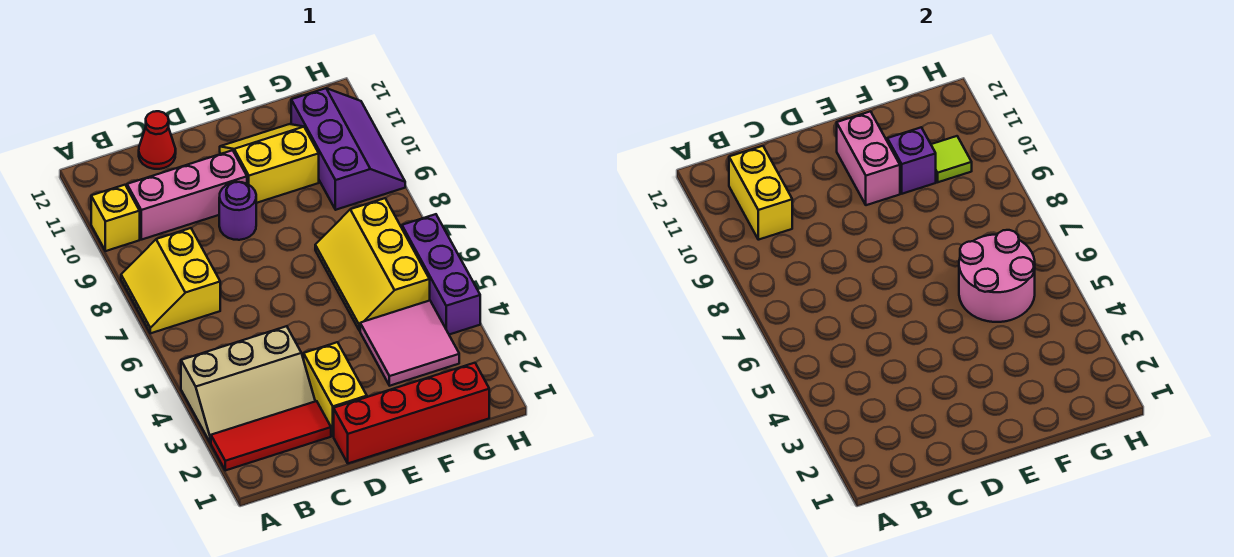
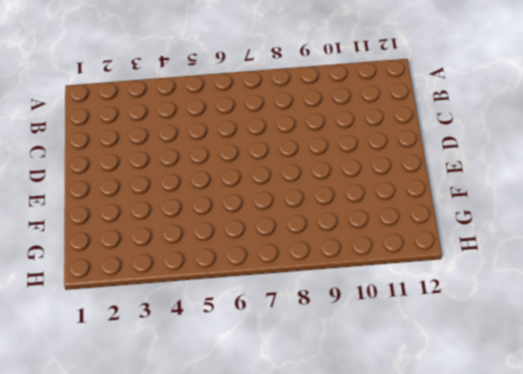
none -> red tile A2:C2 level 1
none -> tan slope A3:C4 level 1 top 4
none -> yellow slope A7:B8 level 1 top B

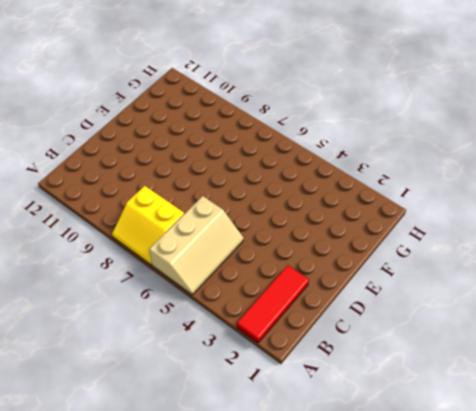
tan slope A5:C6 level 1 top 6 -> tan slope A3:C4 level 1 top 4
none -> yellow brick A10 level 1
none -> pink brick B10:D10 level 1
none -> red cone C12 level 1

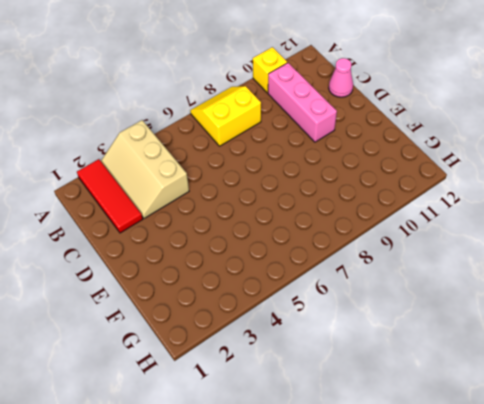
pink cone C12 level 1 -> red cone C12 level 1
none -> red brick D1:G1 level 1
none -> yellow brick D2:D3 level 1
none -> purple round brick D9 level 1

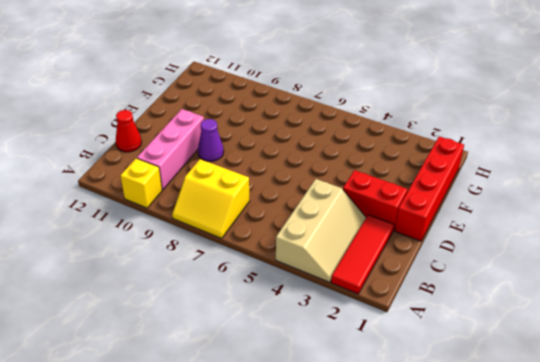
red brick D2:D3 level 1 -> yellow brick D2:D3 level 1
purple cone D9 level 1 -> purple round brick D9 level 1
none -> yellow slope E10:F11 level 1 top 10
none -> pink tile F3:G4 level 1
none -> yellow slope F5:G7 level 1 top G

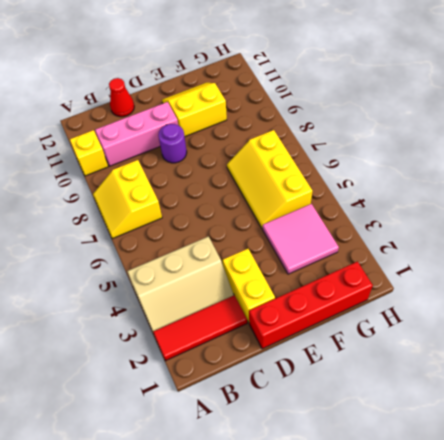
none -> purple slope G9:H11 level 1 top G
none -> purple brick H4:H6 level 1
none -> yellow brick B10:B11 level 2

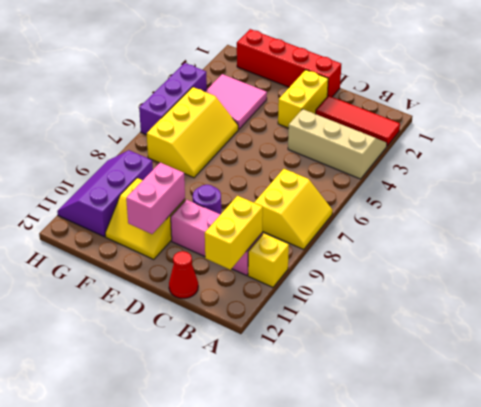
none -> pink round brick F5:G6 level 2
none -> purple brick F10 level 2
none -> lime tile G10 level 2

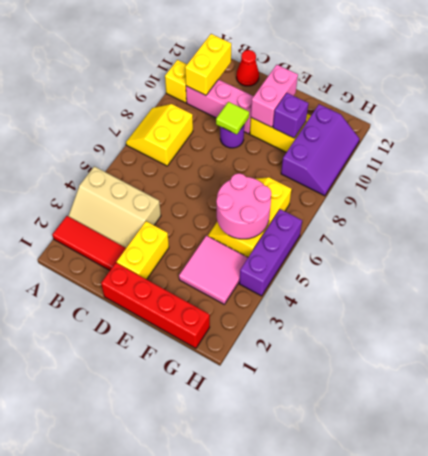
lime tile D9 level 2 -> lime tile G10 level 2

